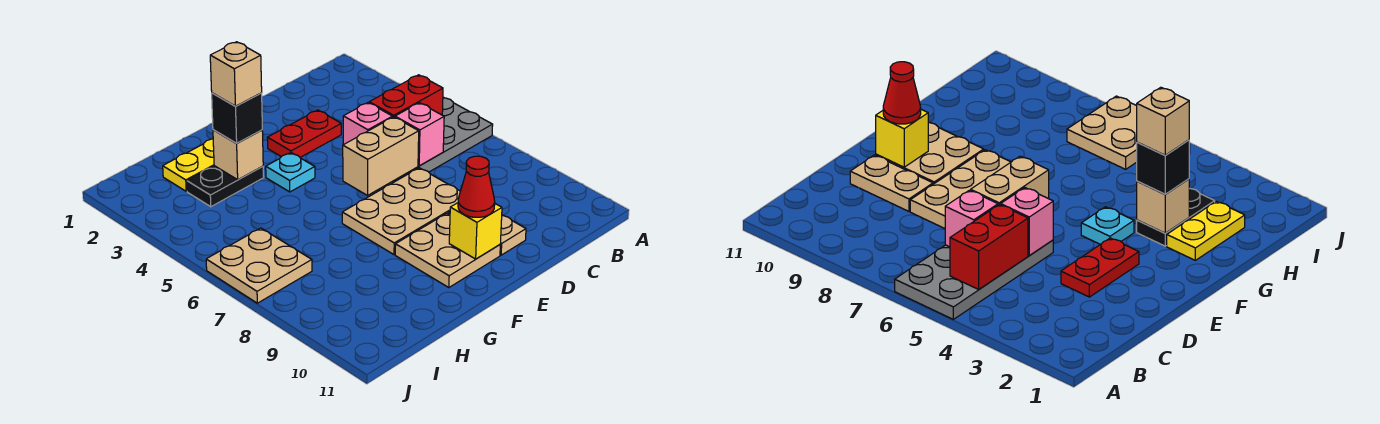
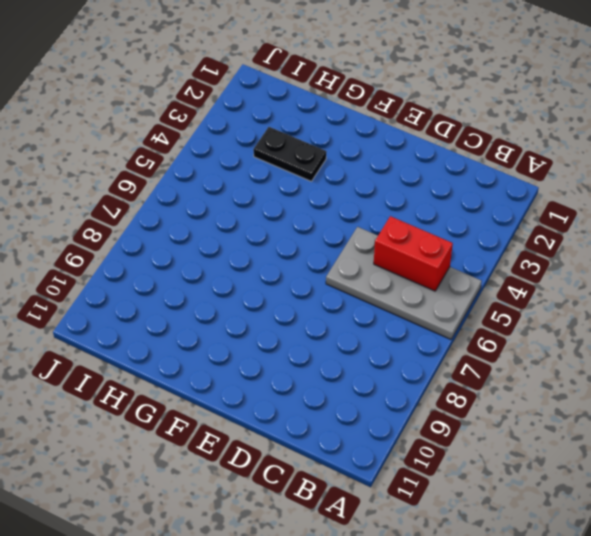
none -> red plate D3:E3 level 1
none -> tan plate D7:F8 level 1
none -> tan plate D9:D10 level 1

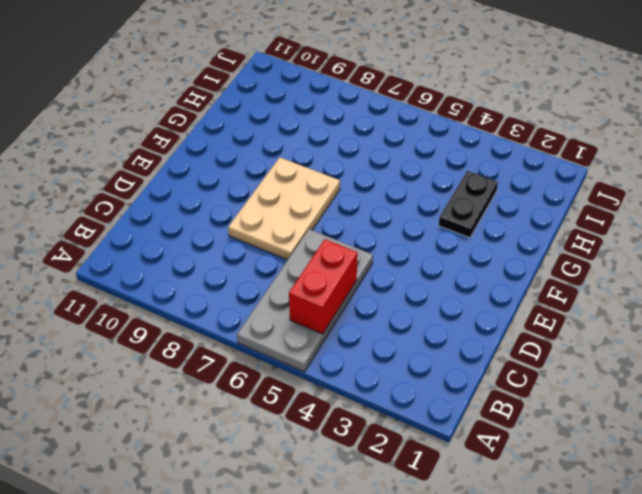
none -> red plate D3:E3 level 1
none -> tan plate D9:D10 level 1
none -> tan plate E9:F10 level 1

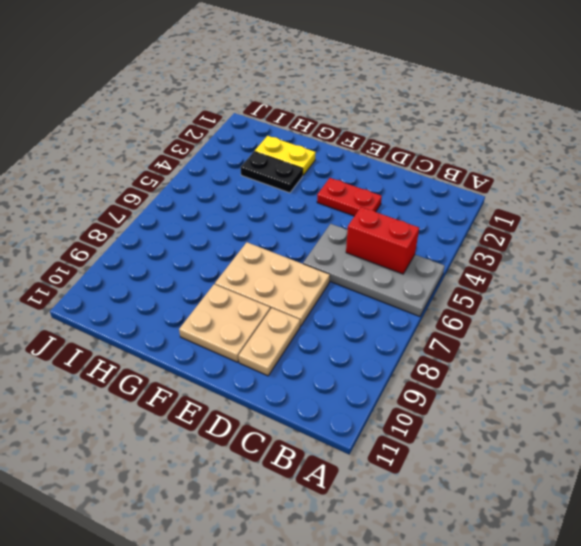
none -> cyan plate F4 level 1
none -> tan plate I6:J7 level 1
none -> pink brick C6 level 2

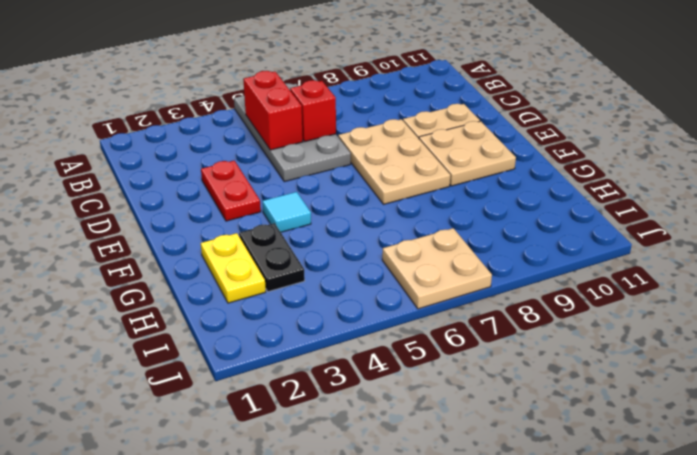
red brick C6 level 2 -> pink brick C6 level 2
cyan tile F4 level 1 -> cyan plate F4 level 1
none -> pink brick D5 level 2
none -> tan brick D6:E6 level 2
none -> yellow brick E10 level 2

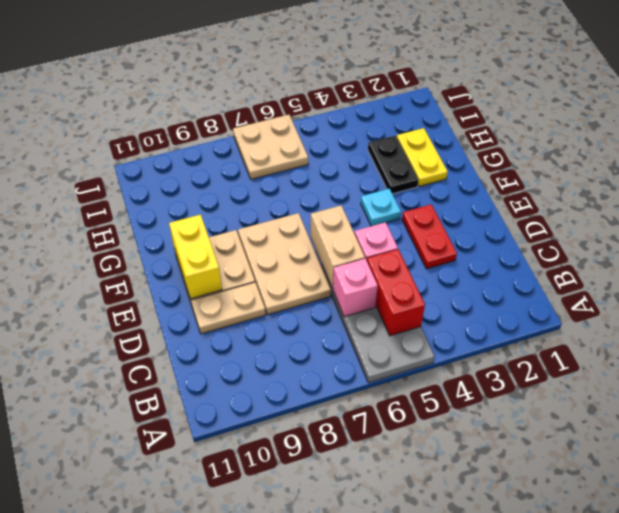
yellow brick E10:F10 level 2 -> yellow brick E10 level 2
none -> tan brick G3 level 2
none -> red cone E10 level 3
none -> black brick G3 level 3

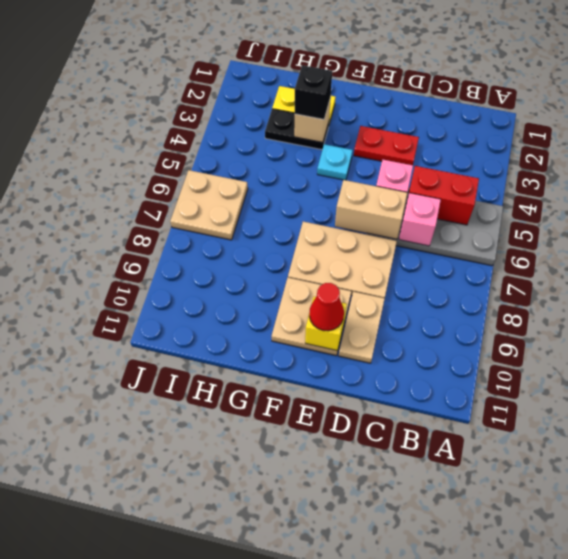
none -> tan brick G3 level 4

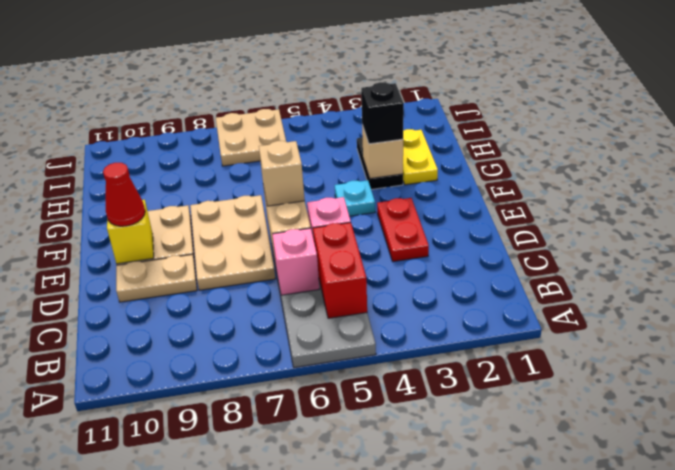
tan brick E6 level 3 -> tan brick G3 level 4

